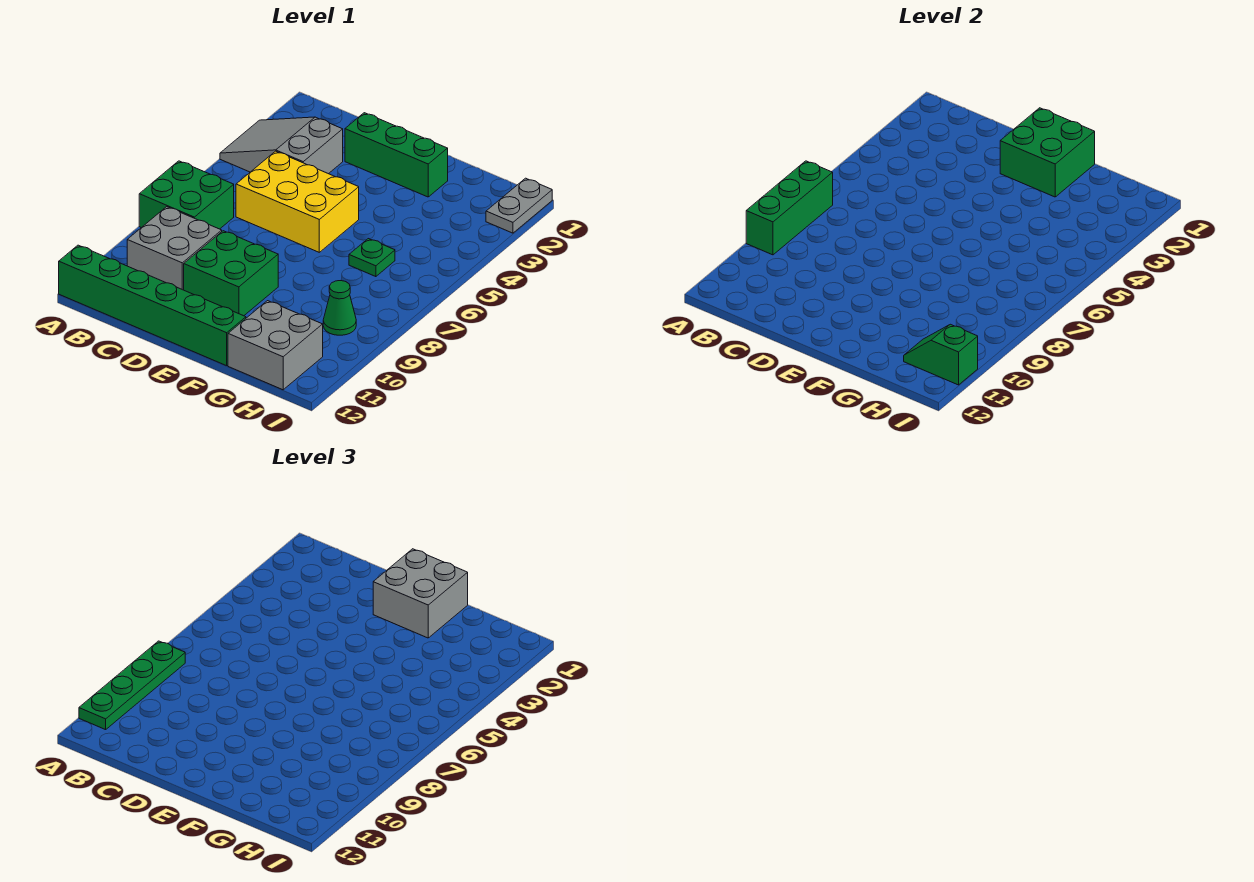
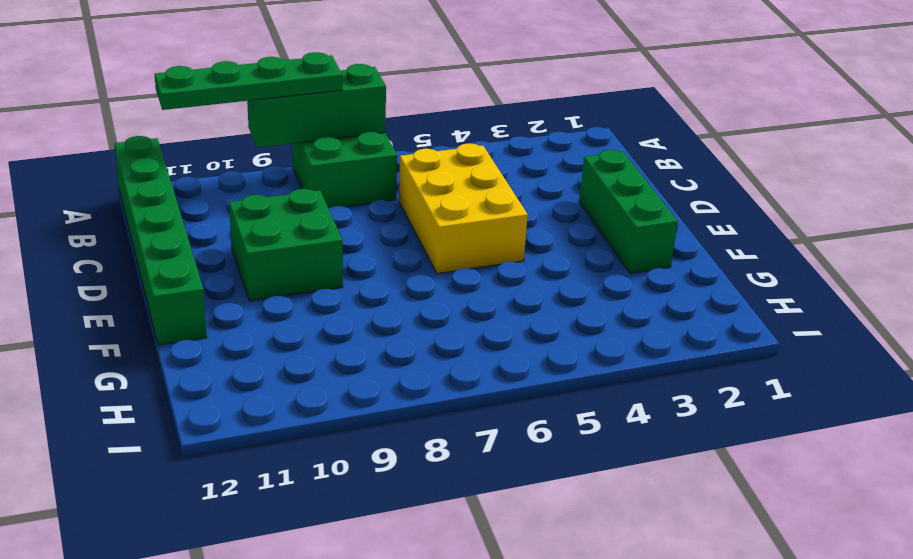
none -> grey slope A3:C4 level 1 top C
none -> grey brick B9:C10 level 1
none -> green plate G6 level 1

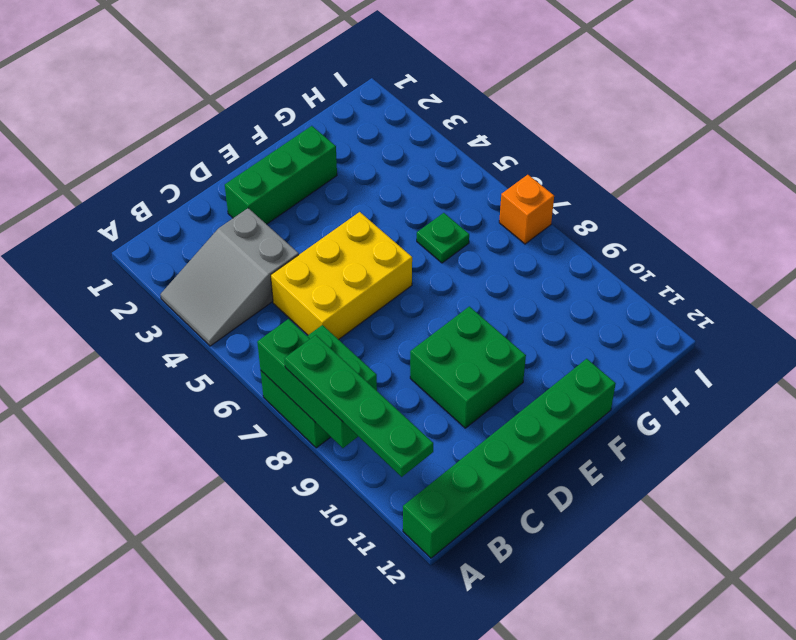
orange brick I7 level 1 -> none
none -> grey brick B9:C10 level 1
none -> grey brick G11:H12 level 1
none -> green cone H9 level 1

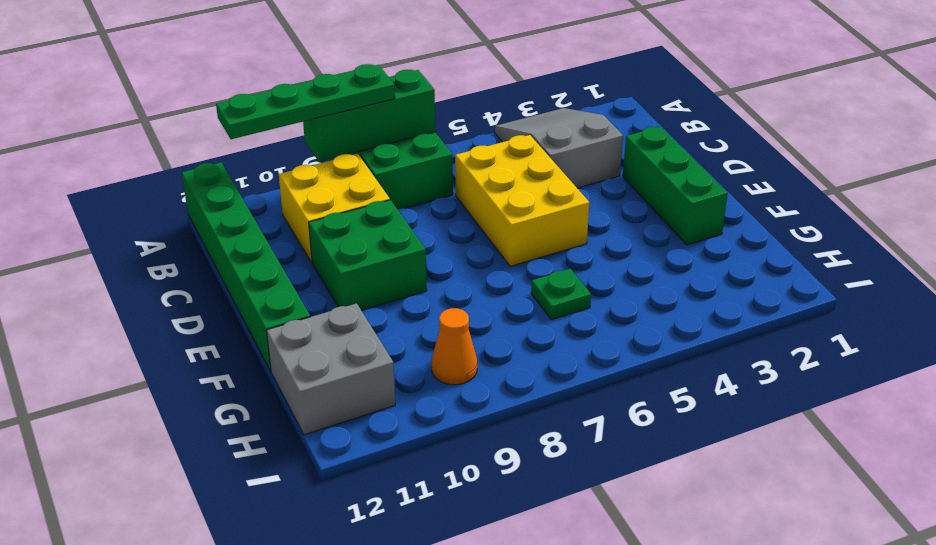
yellow brick B9:C10 level 1 -> grey brick B9:C10 level 1
orange cone H9 level 1 -> green cone H9 level 1
none -> grey plate I1:I2 level 1
none -> green brick E1:F2 level 2
none -> green slope H11:I11 level 2 top I

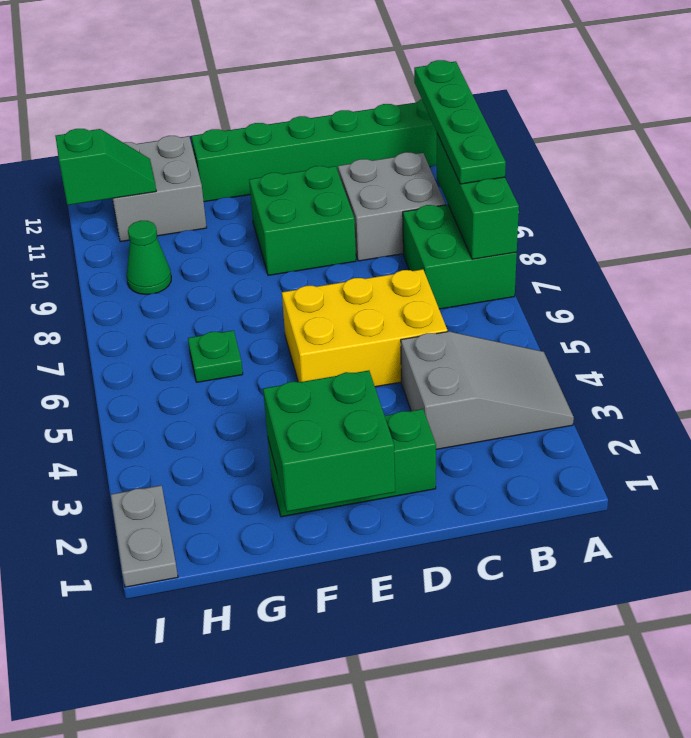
none -> grey brick E1:F2 level 3

